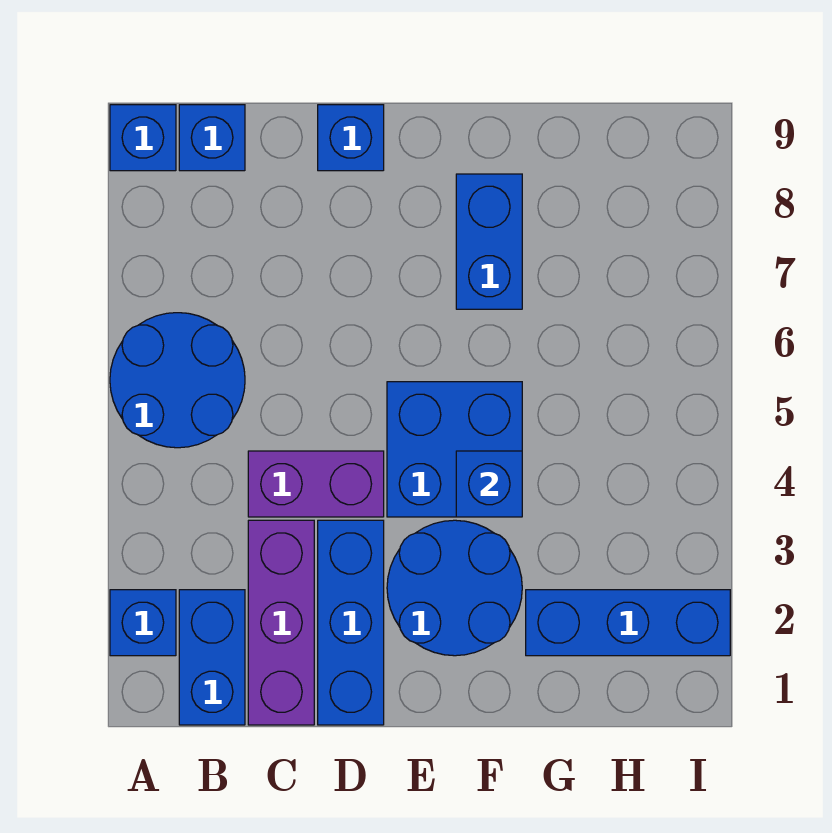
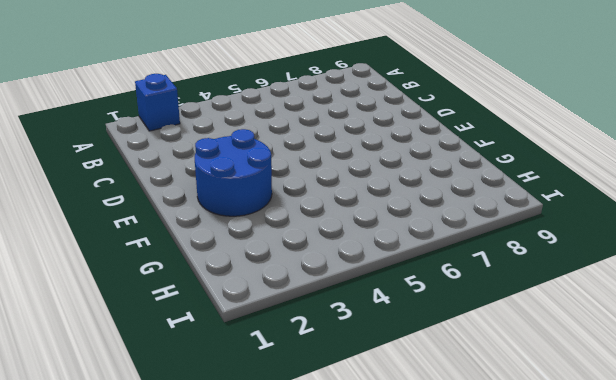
none -> blue round brick A5:B6 level 1
none -> blue brick A9 level 1
none -> blue brick B1:B2 level 1

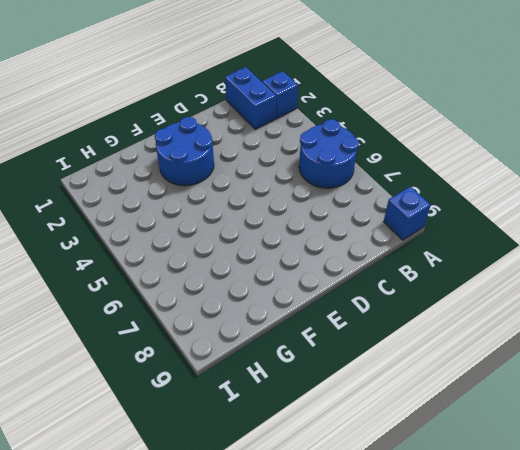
none -> blue brick B9 level 1
none -> purple brick C1:C3 level 1
none -> purple brick C4:D4 level 1

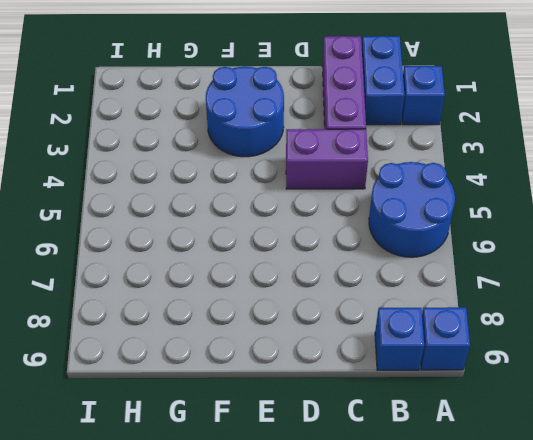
none -> blue brick D1:D3 level 1
none -> blue brick D9 level 1
none -> blue brick E4:F5 level 1

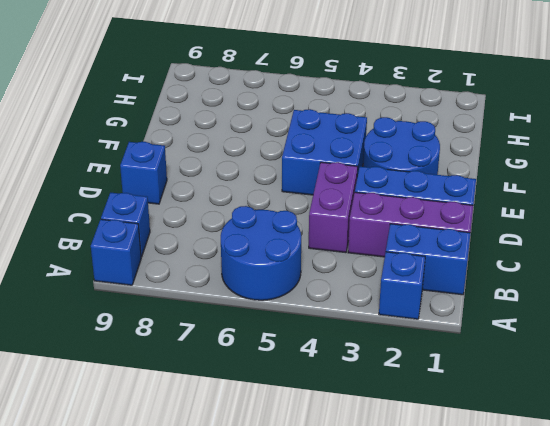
none -> blue brick F7:F8 level 1
none -> blue brick G2:I2 level 1
none -> blue brick F4 level 2

